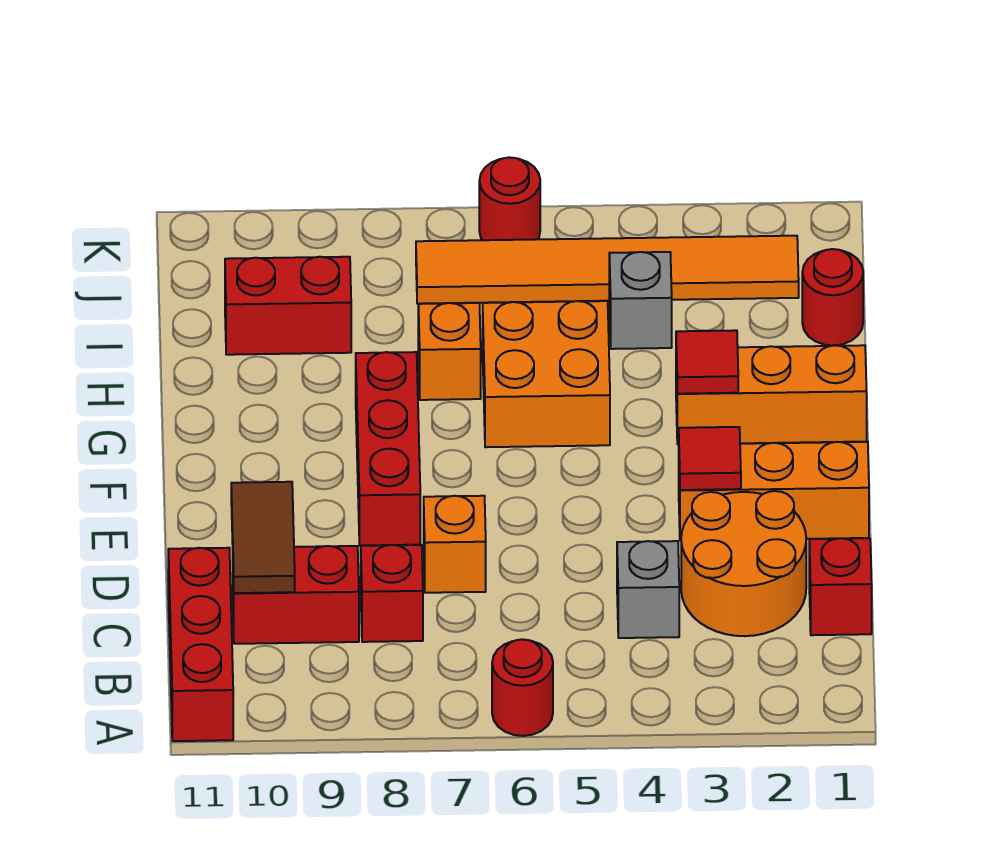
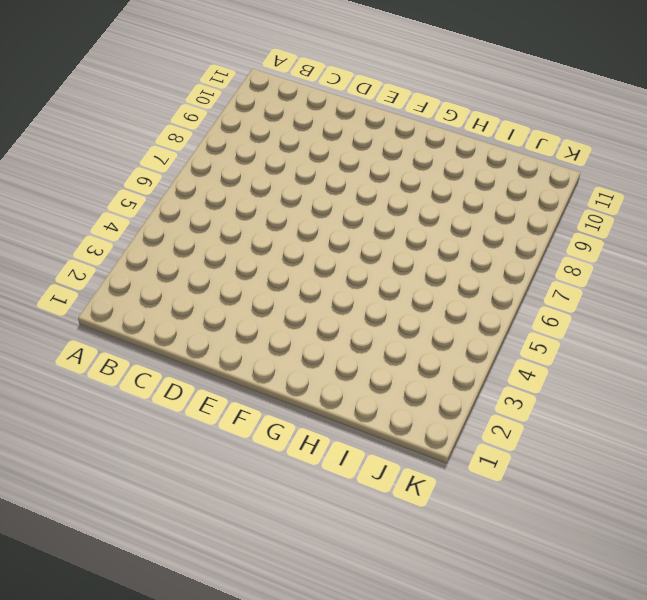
none -> red round brick A6 level 1
none -> red brick A11:C11 level 1
none -> red brick C1 level 1

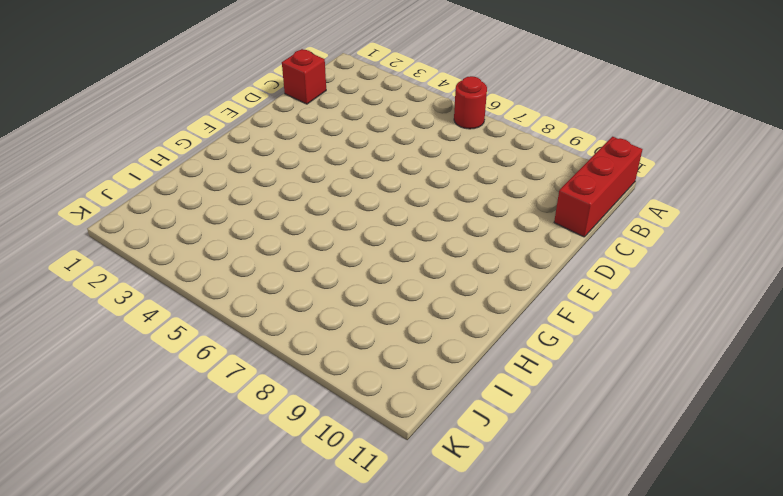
none -> orange round brick C2:D3 level 1
none -> grey brick C4 level 1
none -> red brick C8 level 1

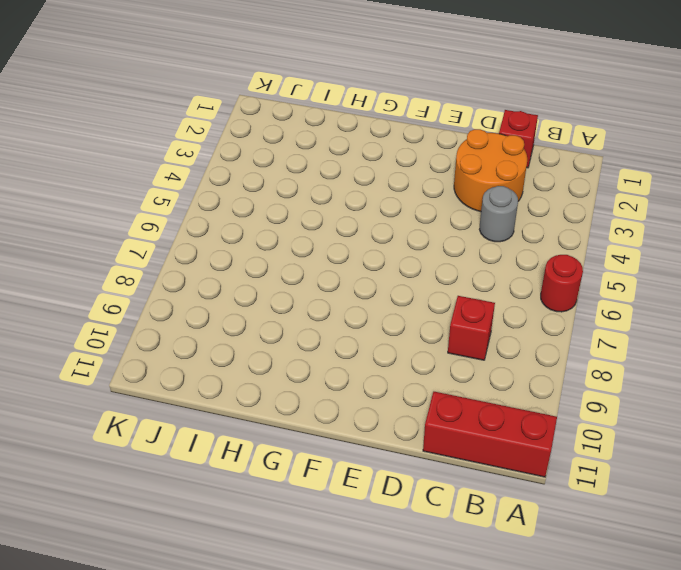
grey round brick C4 level 1 -> grey brick C4 level 1
none -> red brick C9:C10 level 1
none -> orange brick D7 level 1
none -> orange brick E1:E3 level 1

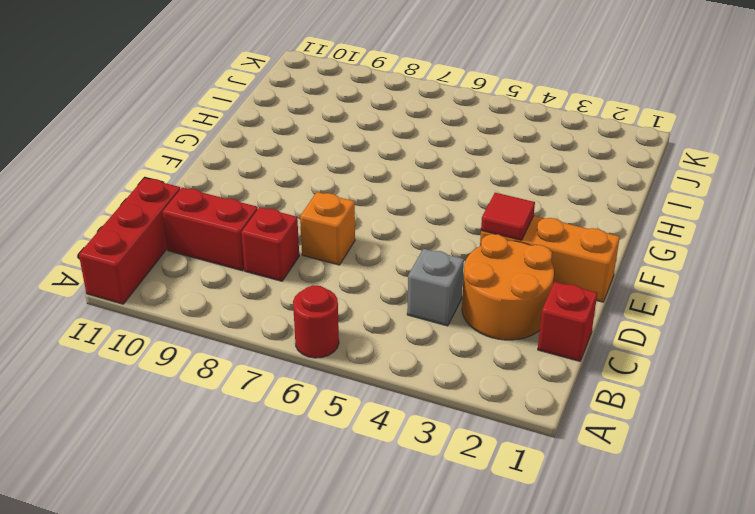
none -> red brick E8:G8 level 1
none -> orange brick G1:G3 level 1
none -> orange brick G5:H6 level 1

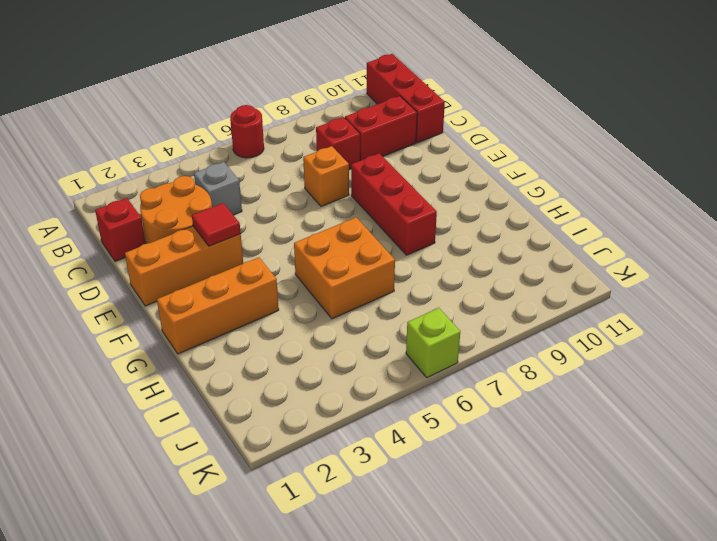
lime brick K6 level 1 -> red round brick K6 level 1
none -> orange brick H7 level 1
none -> red round brick I1 level 1
none -> grey brick I4 level 1

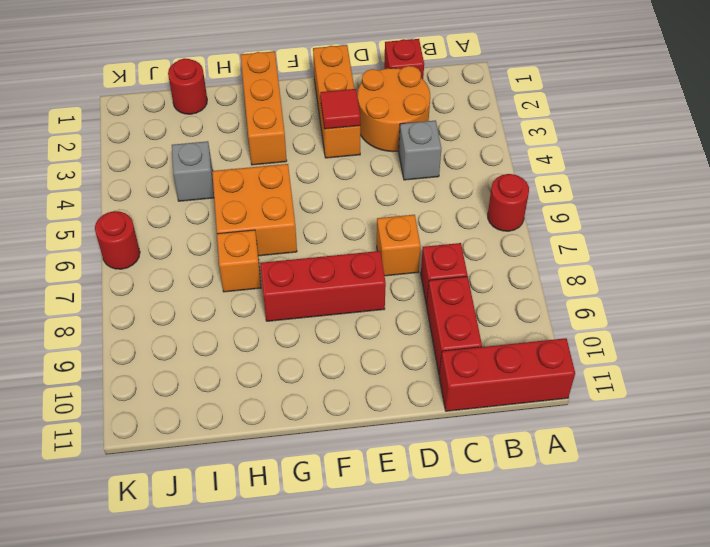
none -> red brick I9:I10 level 1
none -> orange tile J2:J7 level 1
none -> brown tile C10:D10 level 2

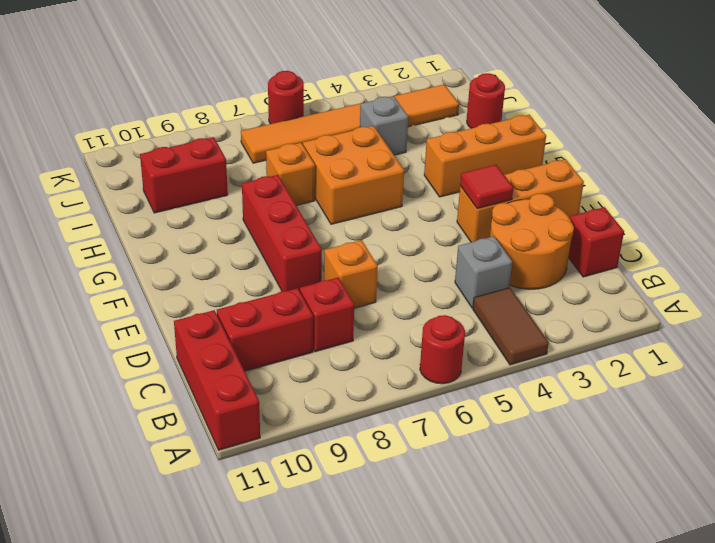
brown tile A4:B4 level 1 -> brown tile C10:D10 level 2
none -> red tile G3 level 2

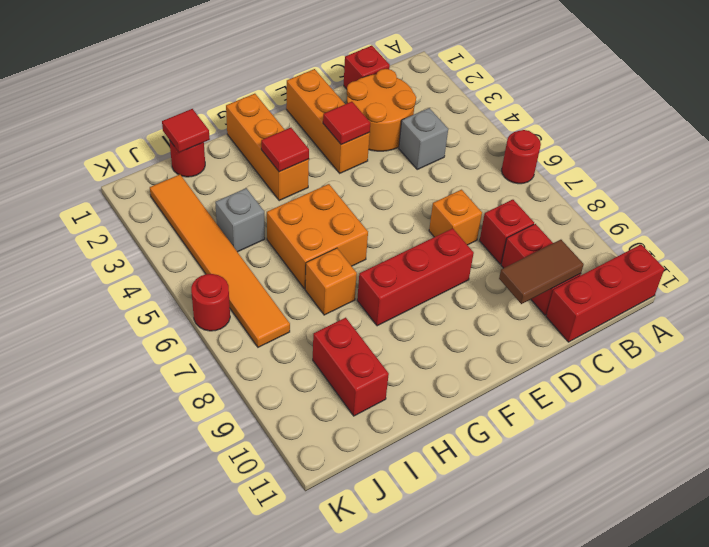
red tile I1 level 2 -> none

